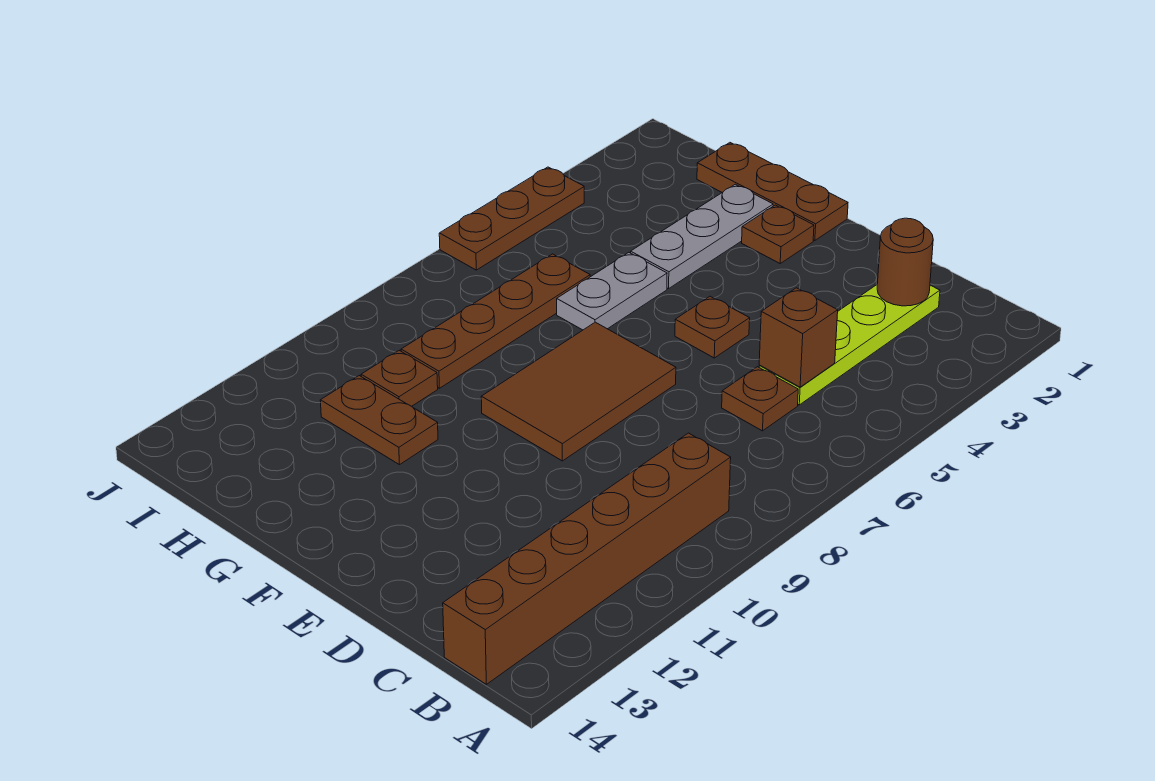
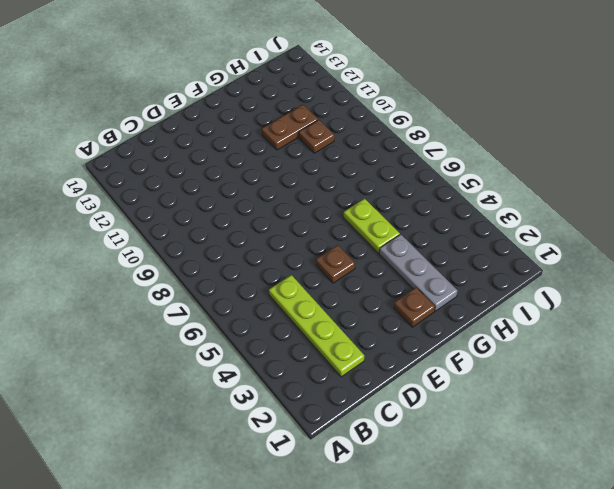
lime plate G5:G6 level 1 -> grey plate G5:G6 level 1
none -> brown brick B9:B14 level 1
none -> brown plate C6 level 1
none -> brown tile E7:F9 level 1

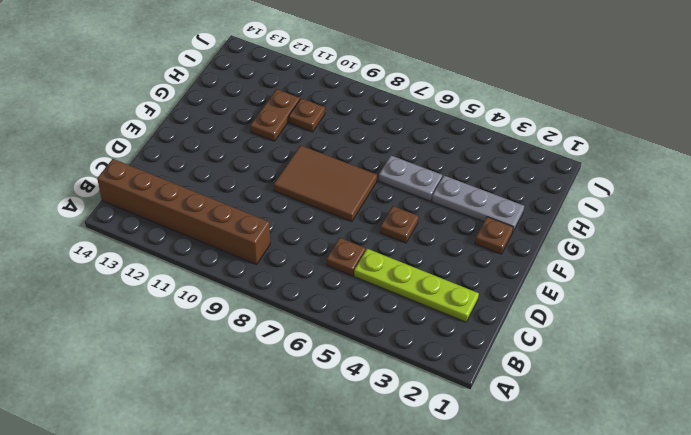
none -> brown plate F1:H1 level 1
none -> brown plate H6:H9 level 1
none -> brown plate J4:J6 level 1

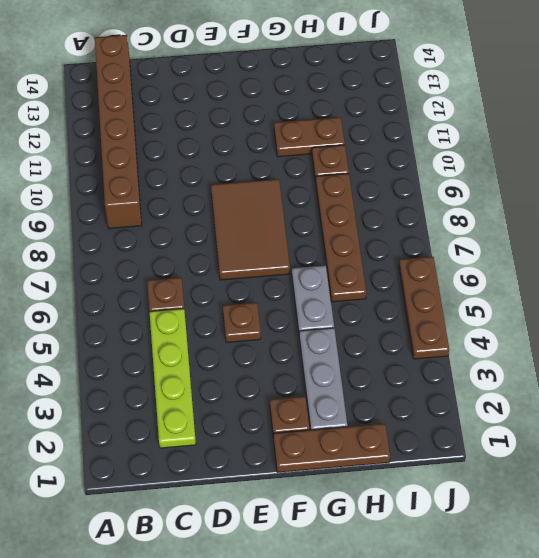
none -> brown round brick C2 level 2
none -> brown brick C5 level 2

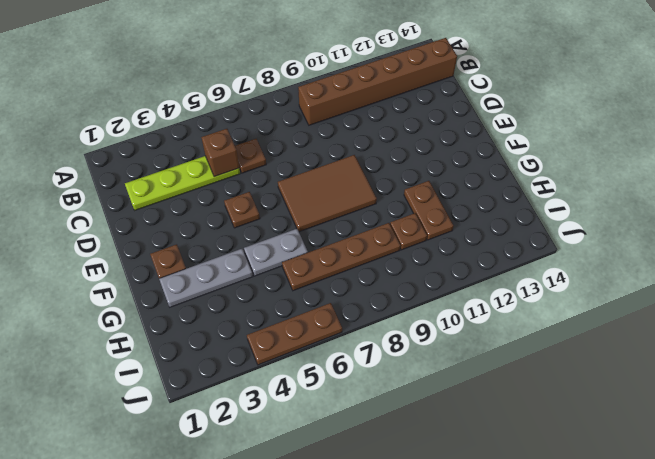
none -> brown plate F1:H1 level 1
none -> brown round brick C2 level 2

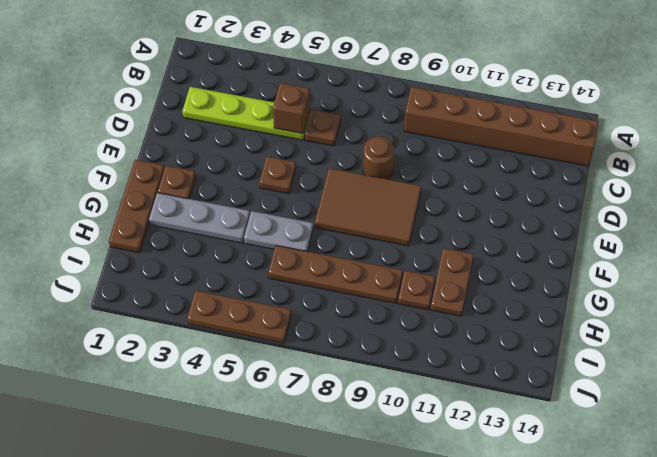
brown round brick D8 level 1 -> brown round brick C2 level 2

